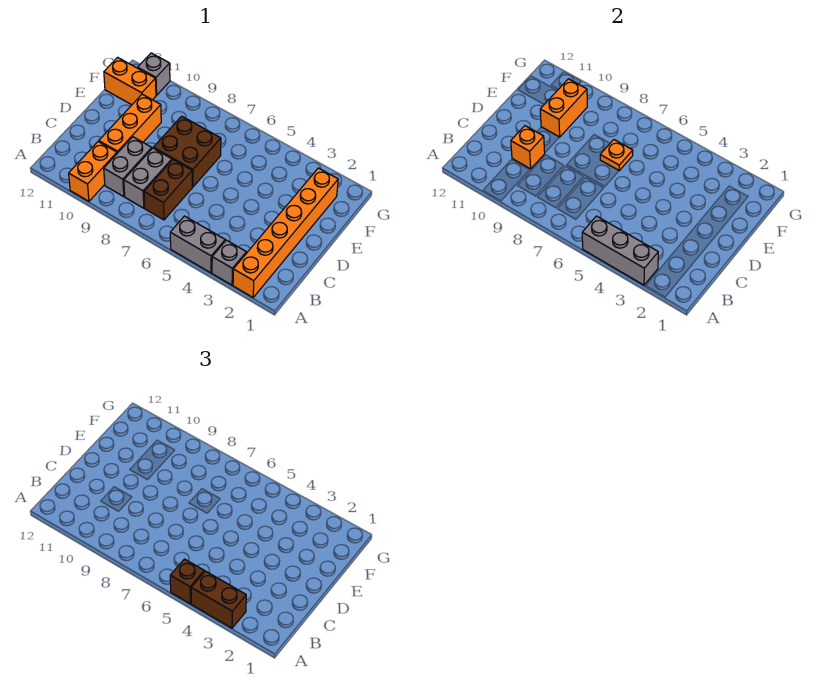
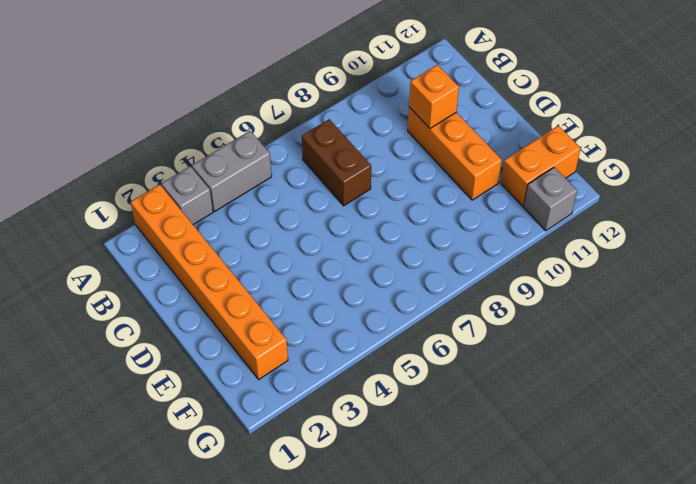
none -> orange brick A10:B10 level 1
none -> grey brick B8:C8 level 1
none -> grey brick B9:C9 level 1

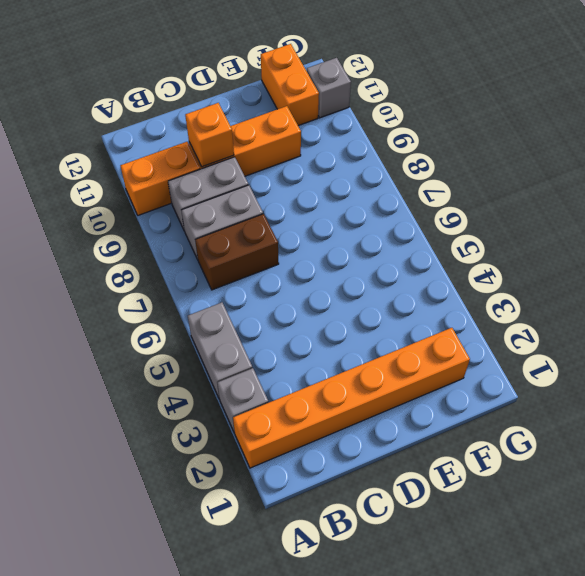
none -> brown brick D7:E8 level 1
none -> grey brick A3:A5 level 2
none -> orange plate E7 level 2

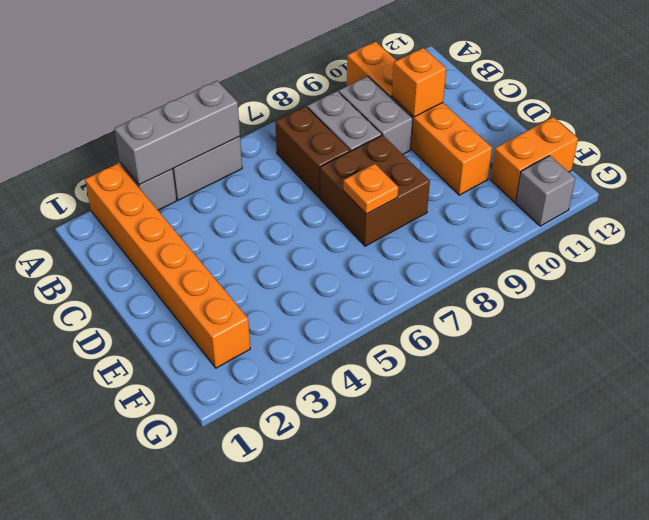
none -> orange brick E10:F10 level 2
none -> brown brick A3:A4 level 3
none -> brown brick A5 level 3

